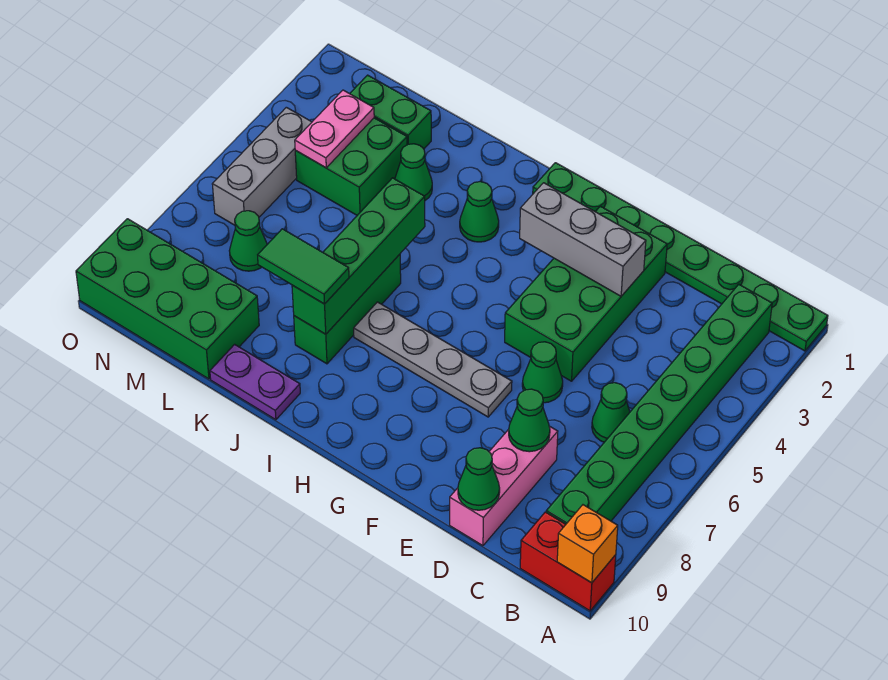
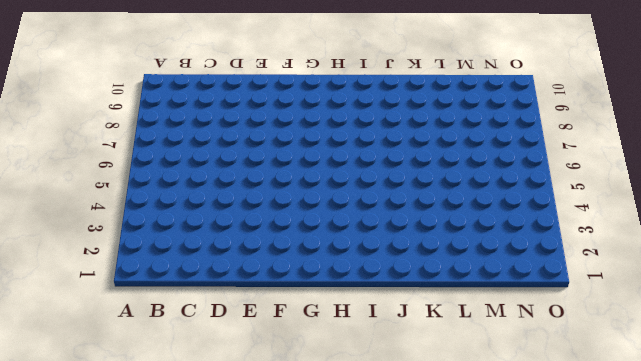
none -> green plate A1:H1 level 1
none -> red brick A10:B10 level 1
none -> green brick B2:B9 level 1

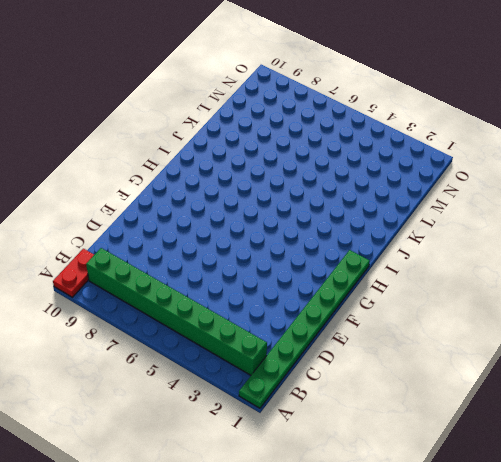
red plate A10:B10 level 1 -> red brick A10:B10 level 1
none -> green cone C6 level 1
none -> pink brick D8:D10 level 1
none -> green brick E2:F5 level 1

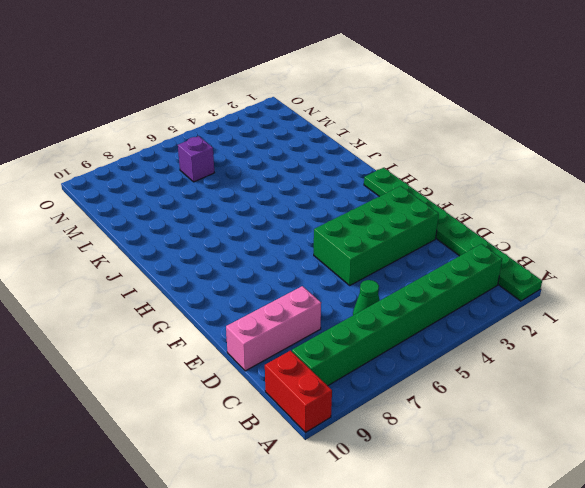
purple brick M6 level 1 -> none
none -> green cone E6 level 1
none -> grey plate F7:I7 level 1
none -> green cone I3 level 1

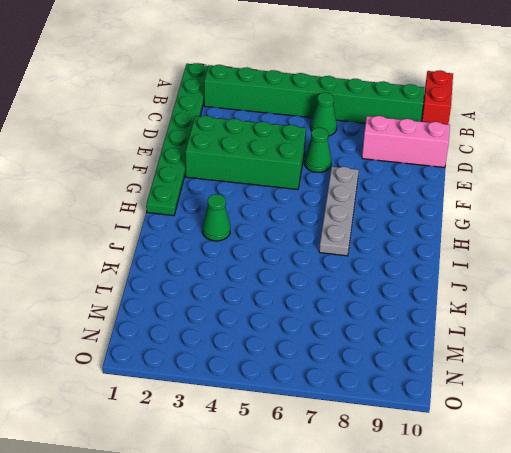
none -> green brick J6:J8 level 1
none -> purple plate J10:K10 level 1
none -> green cone K3 level 1

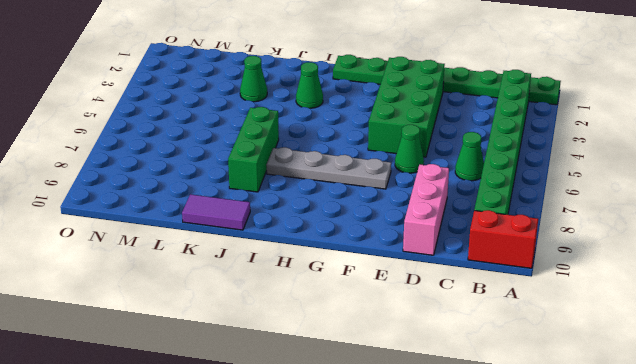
purple tile J10:K10 level 1 -> purple plate J10:K10 level 1
none -> green brick L2:M2 level 1
none -> green brick L3:M4 level 1
none -> green brick L9:O10 level 1

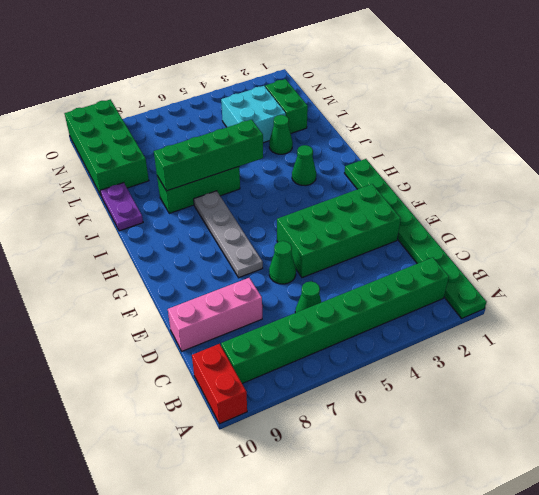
cyan brick L3:M4 level 1 -> green brick L3:M4 level 1
none -> green cone M7 level 1
none -> grey brick N4:N6 level 1
none -> orange brick A10 level 2

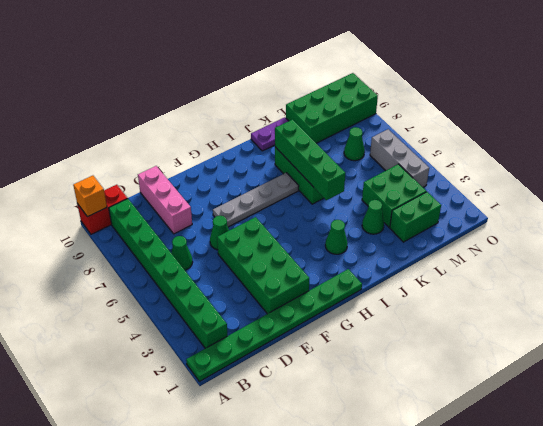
none -> green cone D8 level 2
none -> green cone D10 level 2
none -> grey brick E3:G3 level 2

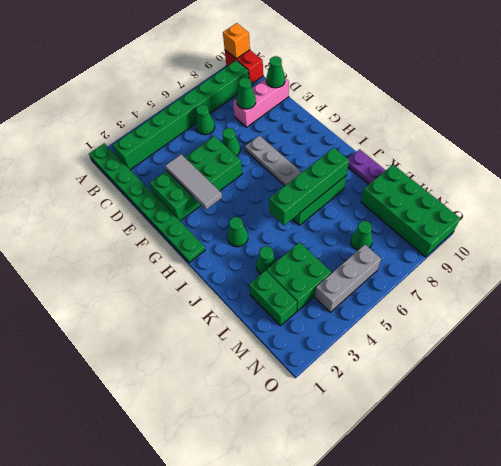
grey tile E3:G3 level 2 -> grey brick E3:G3 level 2
none -> pink plate M3:M4 level 2
none -> green tile J8:K8 level 3

